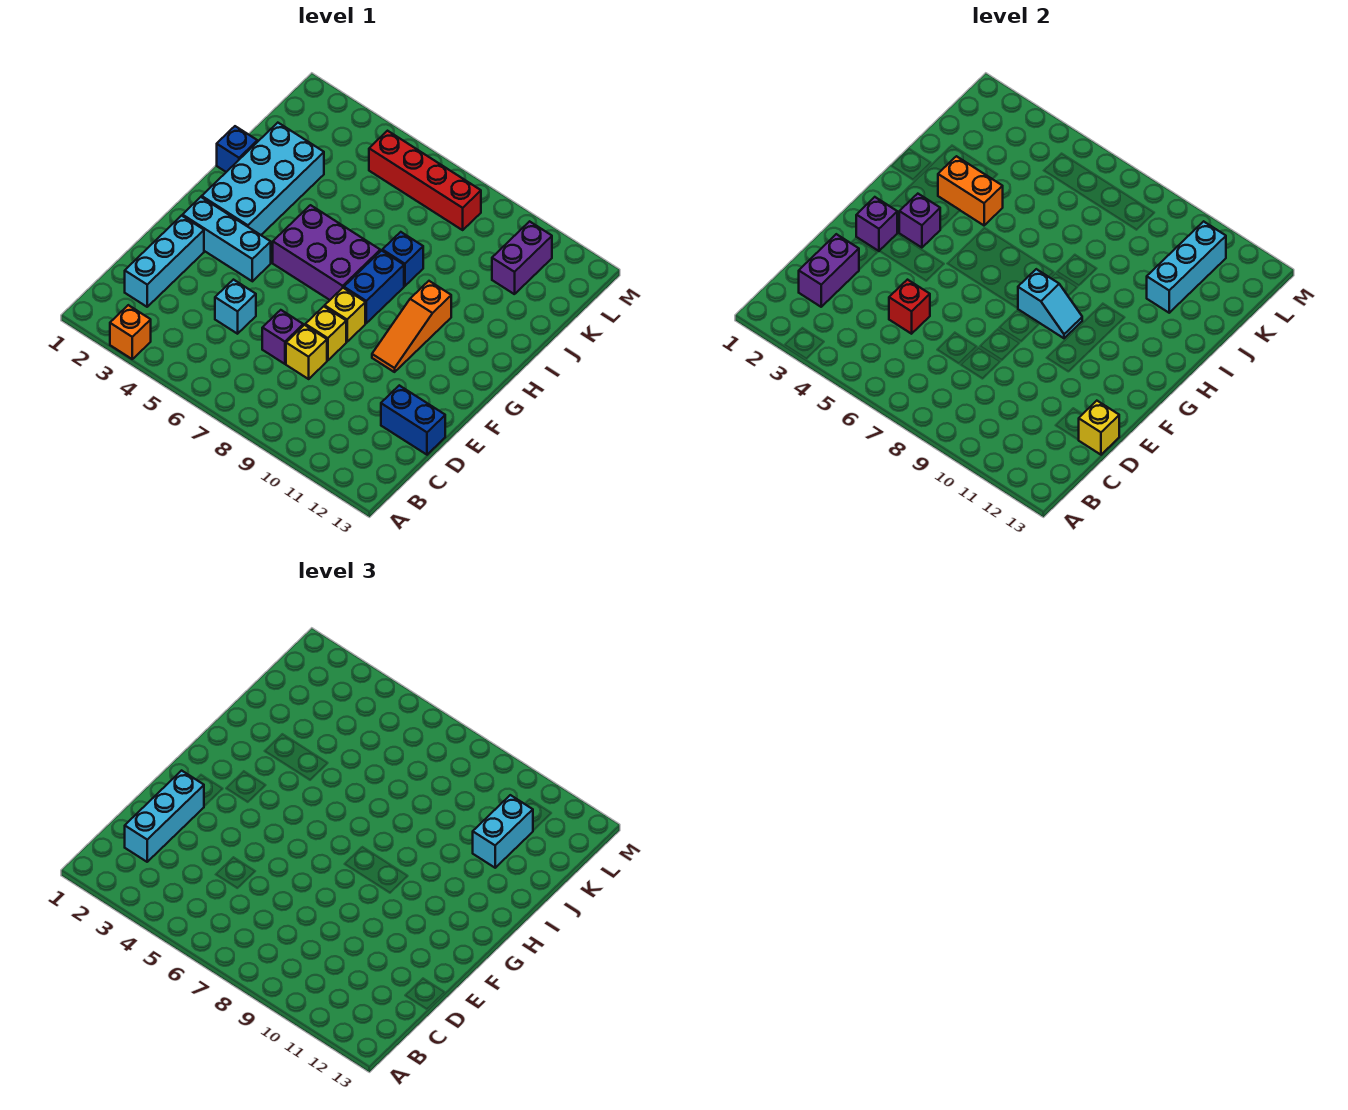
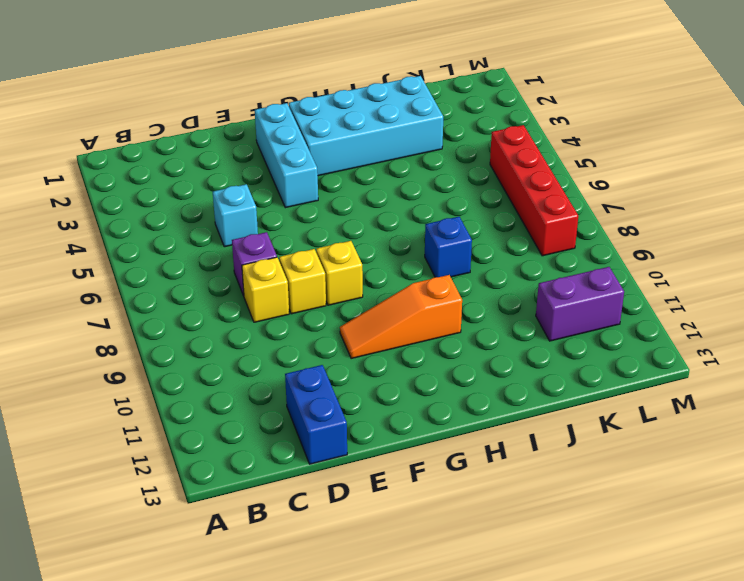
none -> orange brick A3 level 1
none -> cyan brick C2:E2 level 1
none -> purple brick G5:H7 level 1

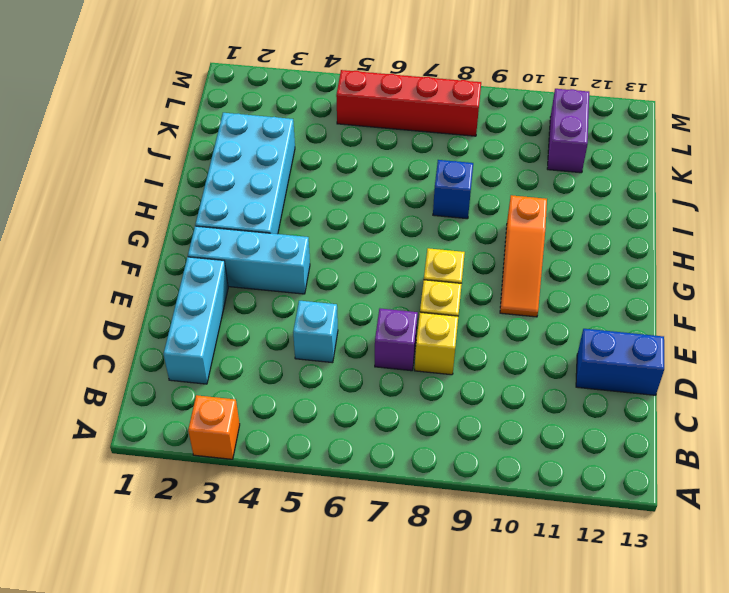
none -> purple brick G5:H7 level 1
none -> blue brick G8:H8 level 1
none -> blue brick I1 level 1

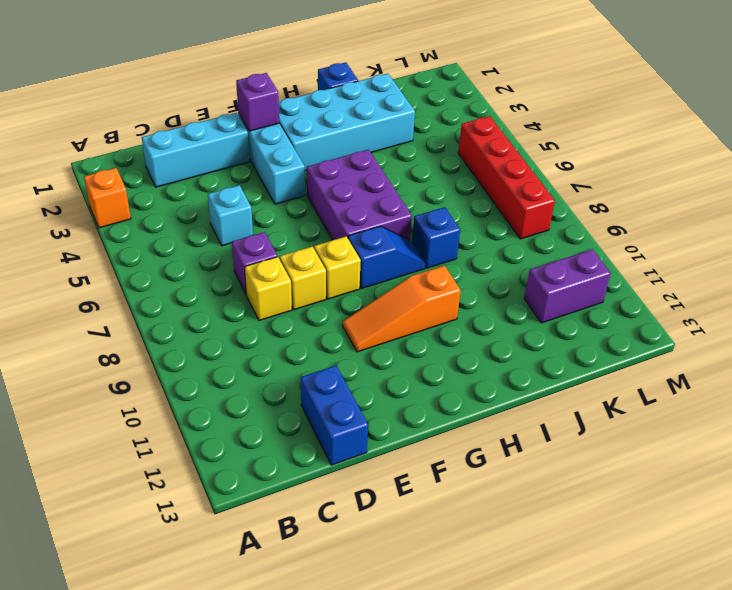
blue slope G8:H8 level 1 top G -> blue brick G8:H8 level 1
none -> purple brick C2:D2 level 2
none -> red brick D5 level 2
none -> yellow brick D13 level 2

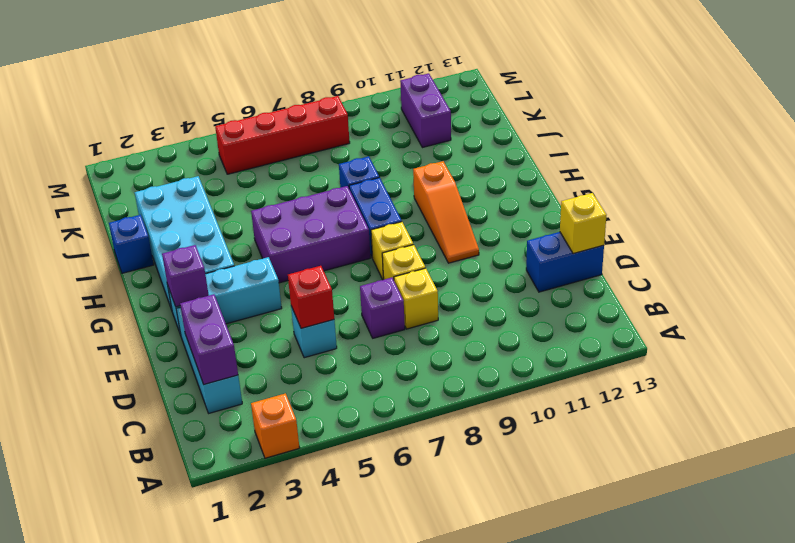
none -> purple brick G3 level 2
none -> cyan slope G8:G9 level 2 top 8
none -> orange brick I3:I4 level 2

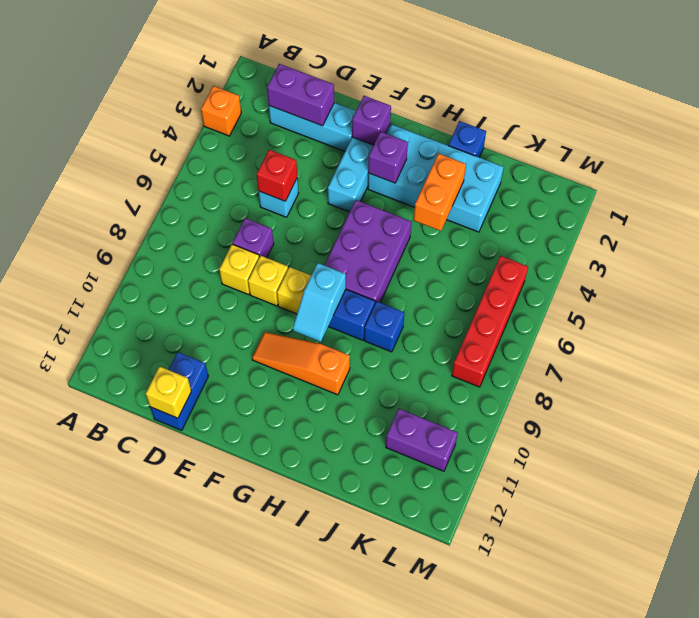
none -> cyan brick J11:L11 level 2
none -> cyan brick C2:E2 level 3
none -> cyan brick J11:K11 level 3

